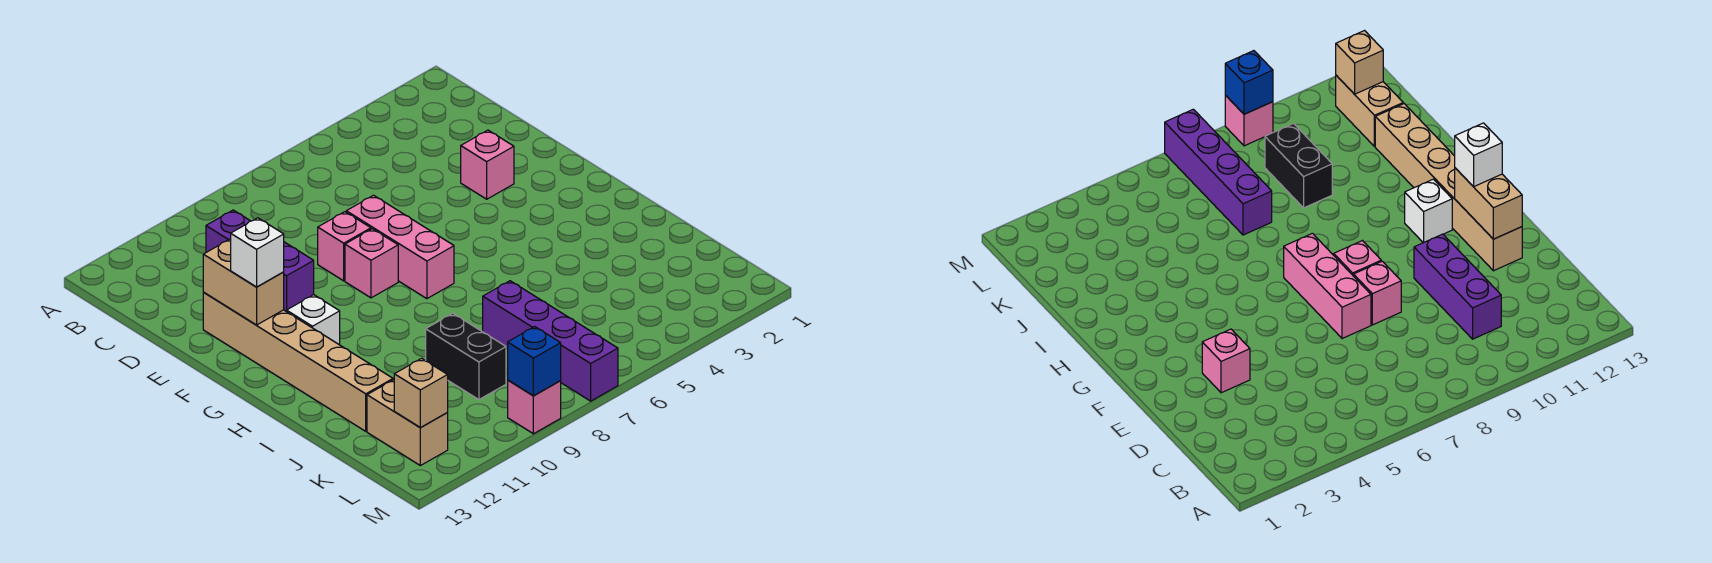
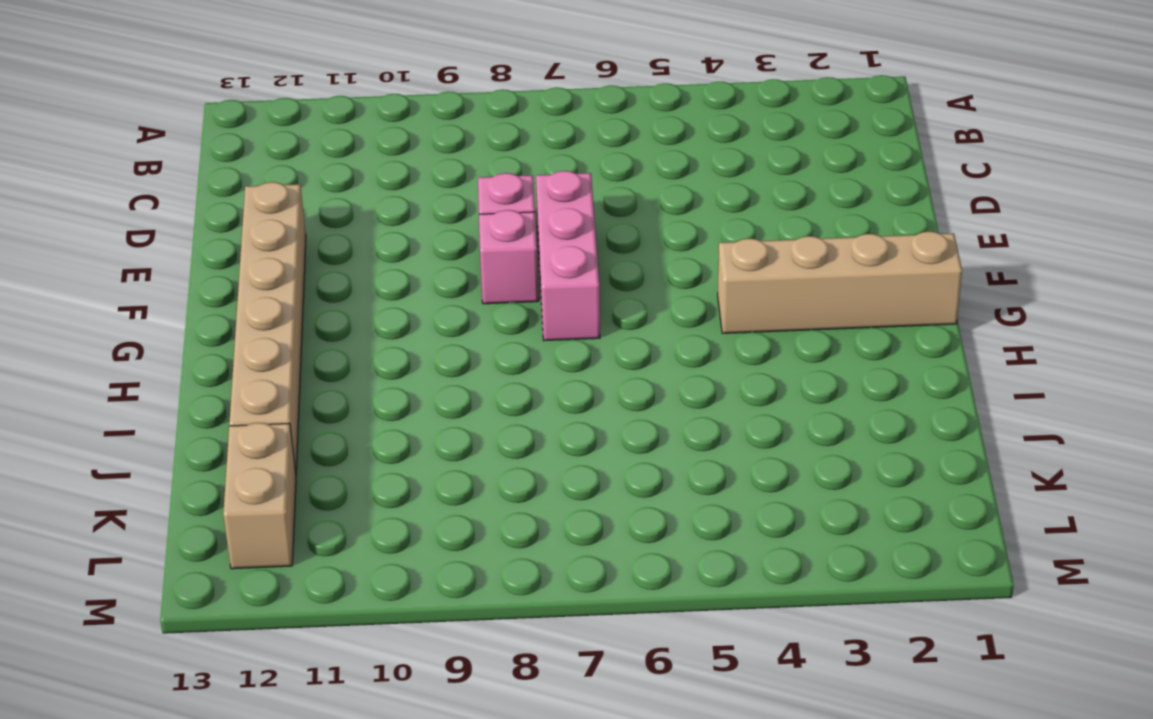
tan brick G1:G4 level 1 -> none
none -> purple brick C10:E10 level 1
none -> pink brick E3 level 1
none -> white brick G11 level 1

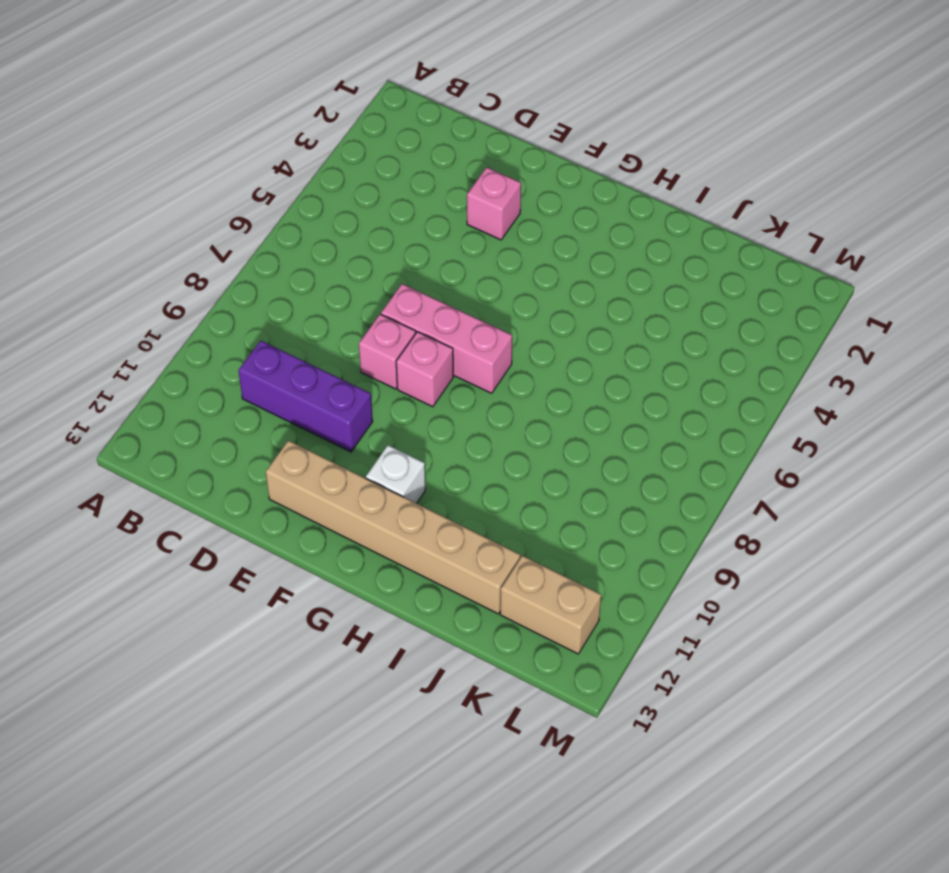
none -> purple brick J7:M7 level 1
none -> black brick J9:K9 level 1
none -> pink brick M9 level 1

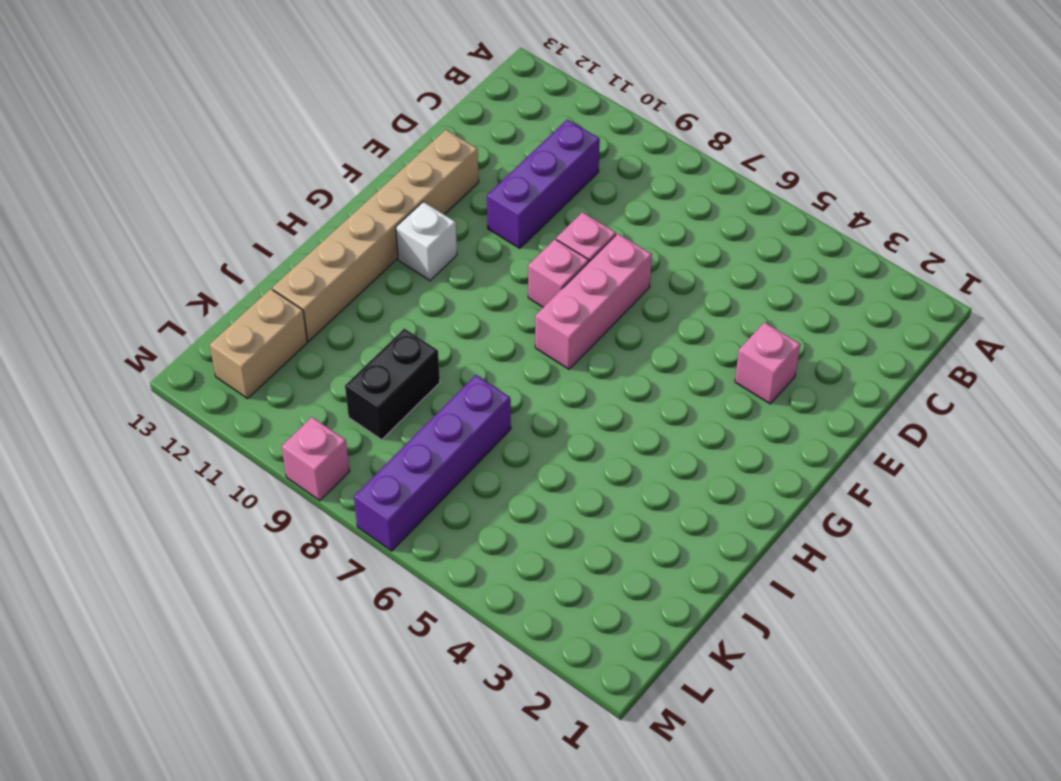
none -> tan brick E12:F12 level 2
none -> tan brick L12 level 2
none -> blue brick M9 level 2

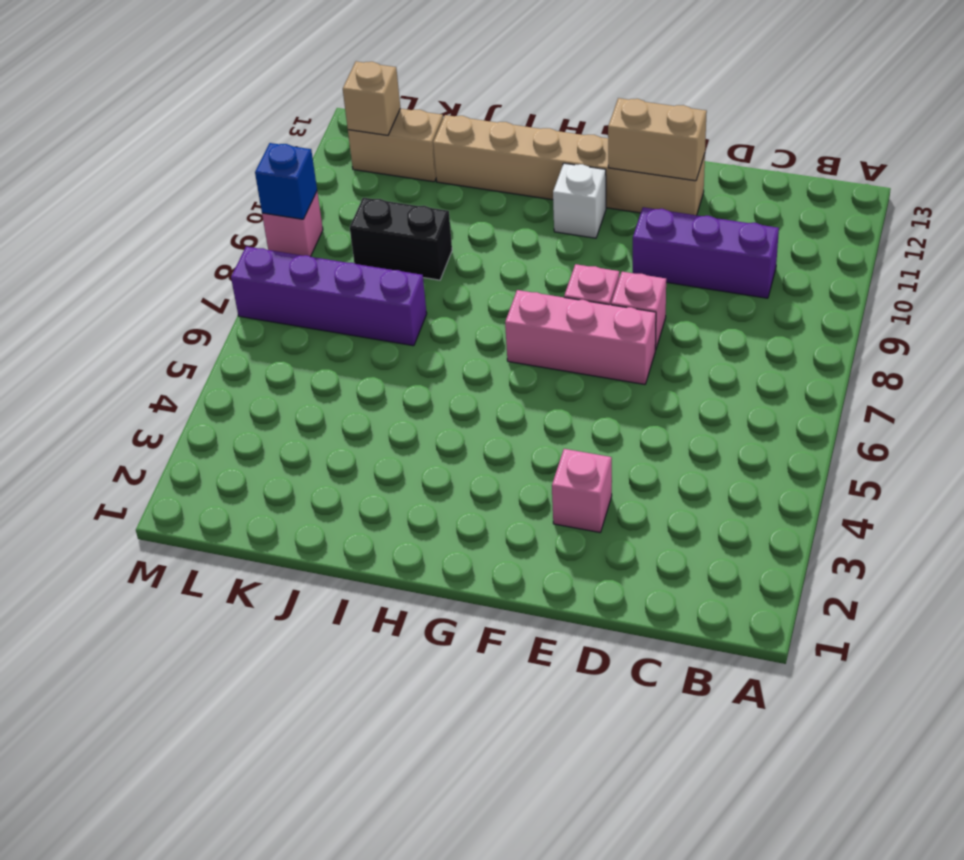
none -> white brick F12 level 3

